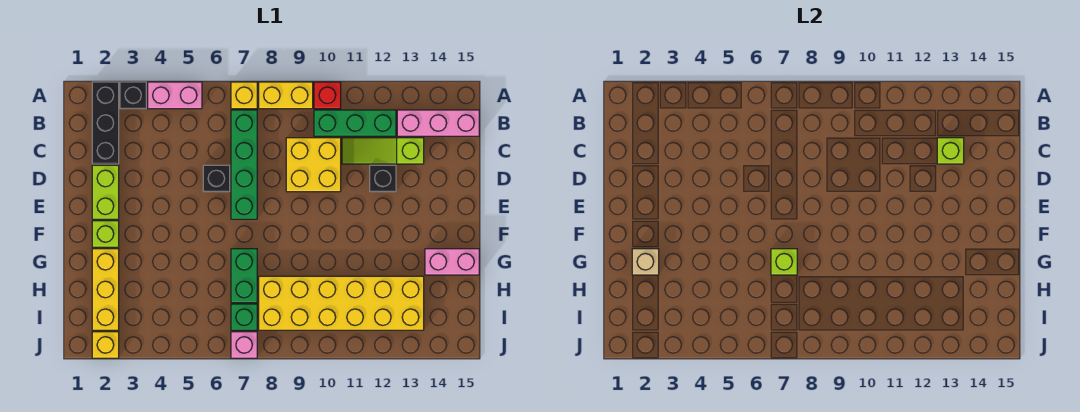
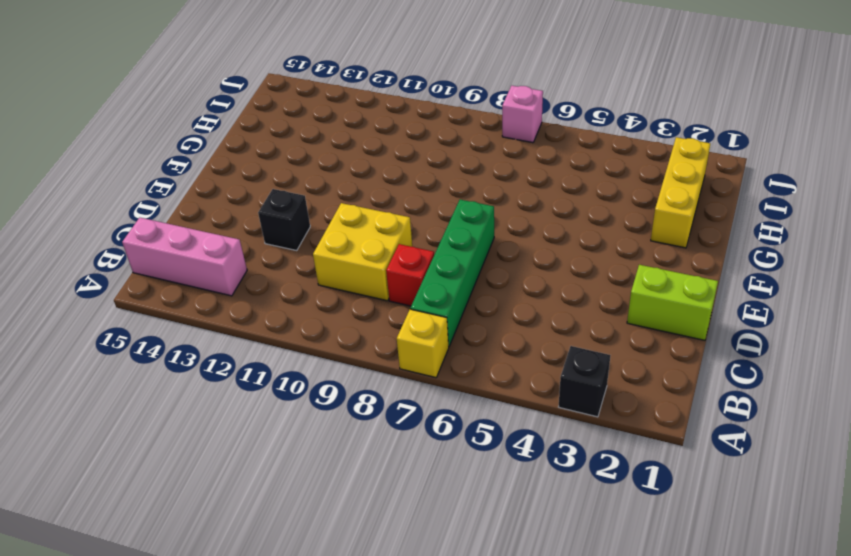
red brick C8 level 1 -> red brick A10 level 1
lime brick D1:D2 level 1 -> lime brick D2:E2 level 1
none -> black brick A2:C2 level 1
none -> pink brick A4:A5 level 1
none -> yellow brick A8:A9 level 1

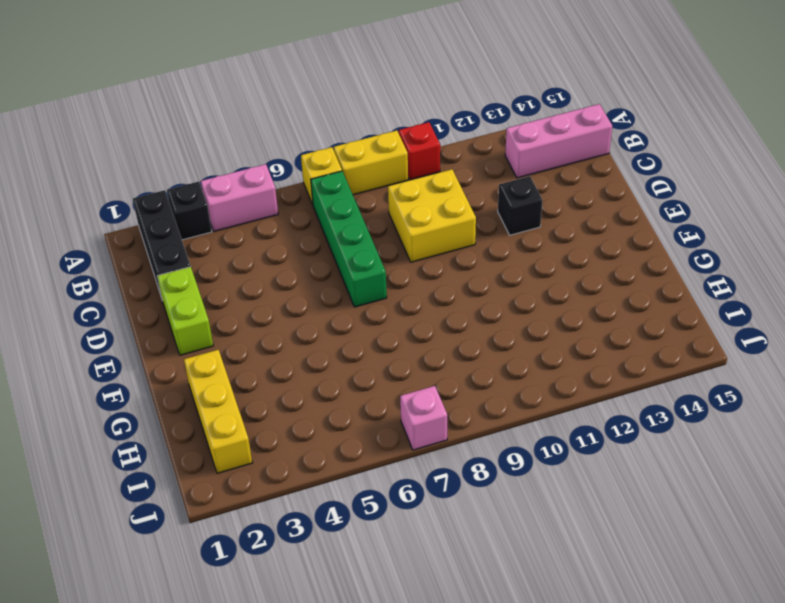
none -> green brick B10:B12 level 1
none -> lime slope C11:C13 level 1 top 13
none -> black brick D6 level 1

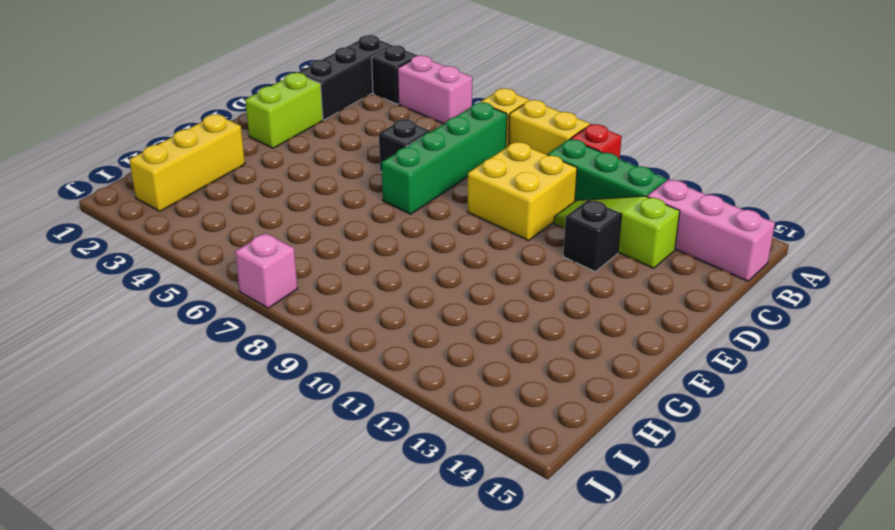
none -> lime brick F2 level 1
none -> green brick G7:H7 level 1
none -> pink brick G14:G15 level 1

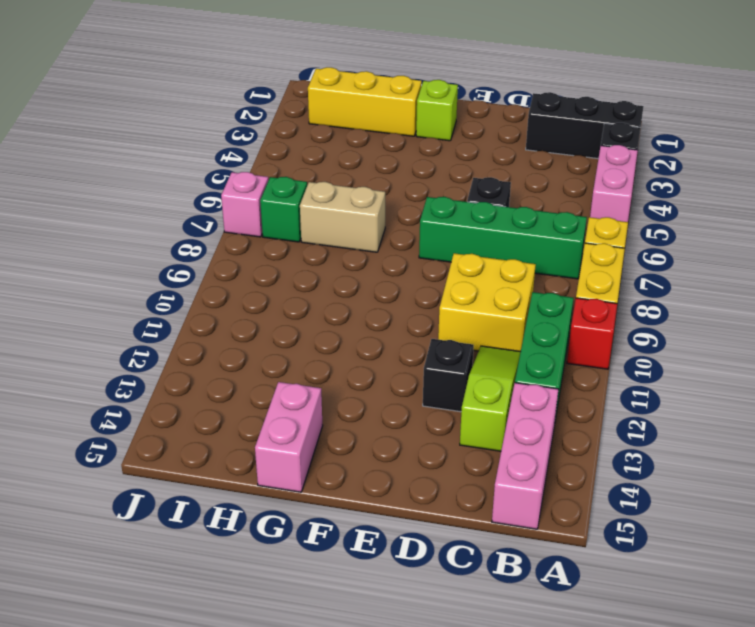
tan brick G7:H7 level 1 -> green brick G7:H7 level 1
none -> lime brick D2:E2 level 1
none -> yellow brick H8:I13 level 1
none -> yellow brick J2 level 1

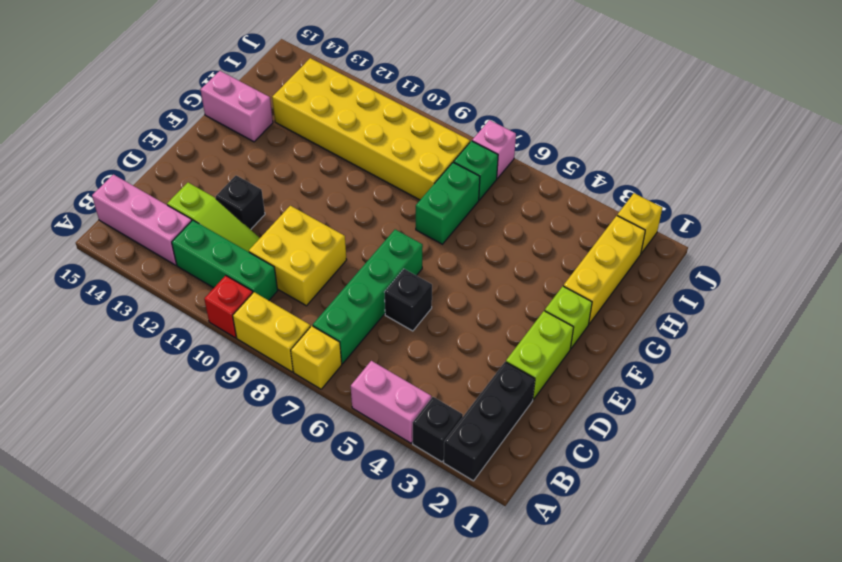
none -> lime brick C13 level 2
none -> tan brick G2 level 2
none -> lime brick G7 level 2

